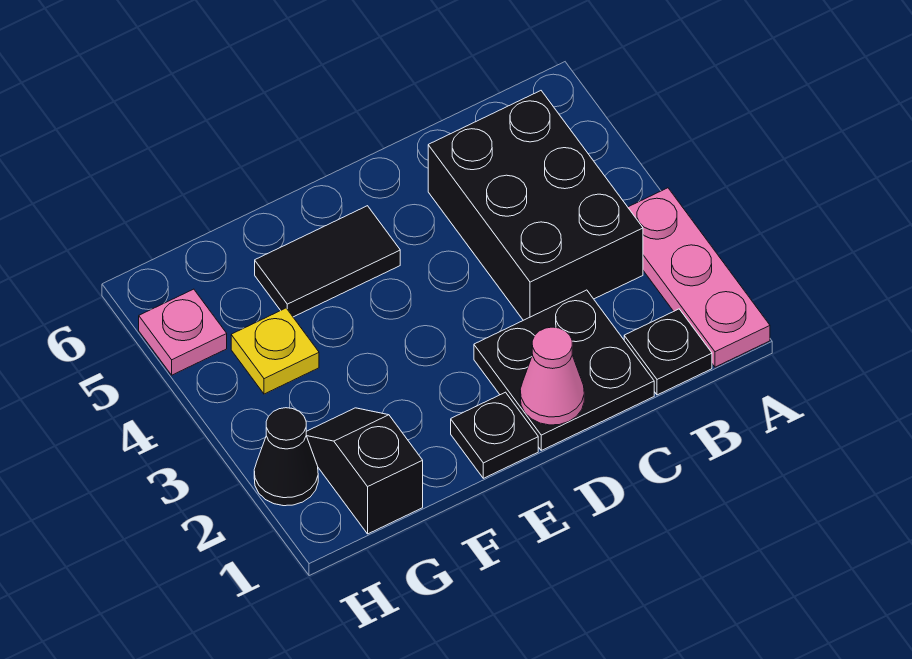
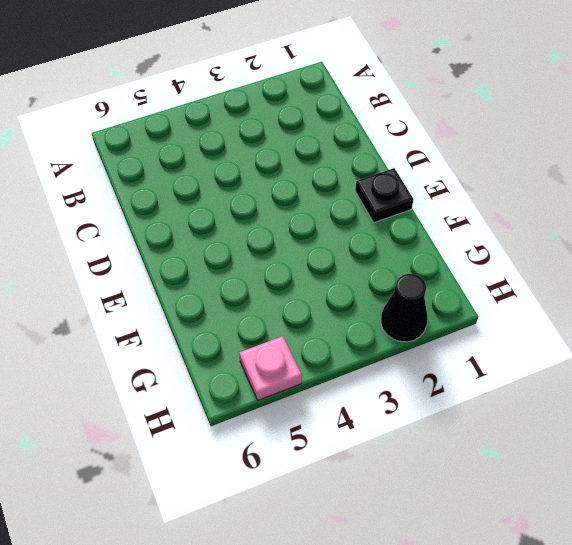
none -> pink plate A1:A3 level 1
none -> black plate B1 level 1

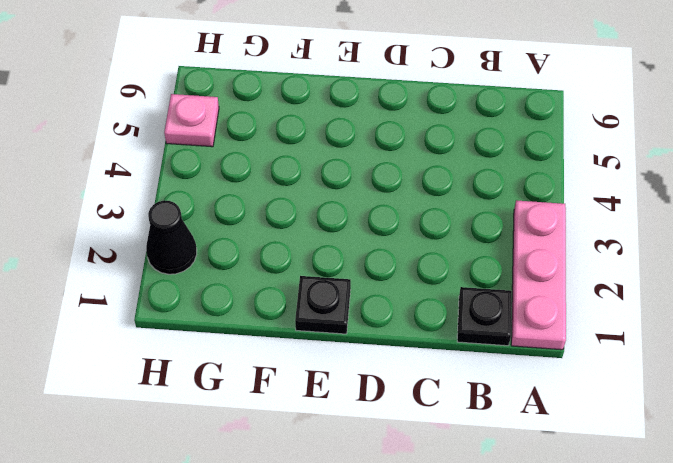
none -> black brick B3:C5 level 1
none -> black plate C1:D2 level 1

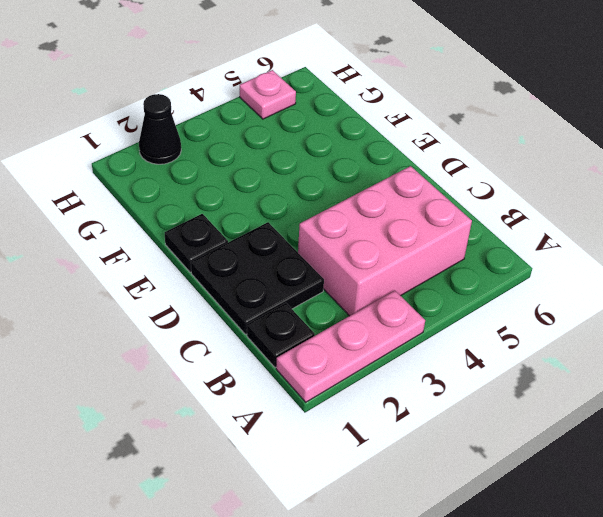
pink brick B3:C5 level 1 -> black brick B3:C5 level 1
none -> black tile E5:F5 level 1
none -> black slope G1:G2 level 1 top 1

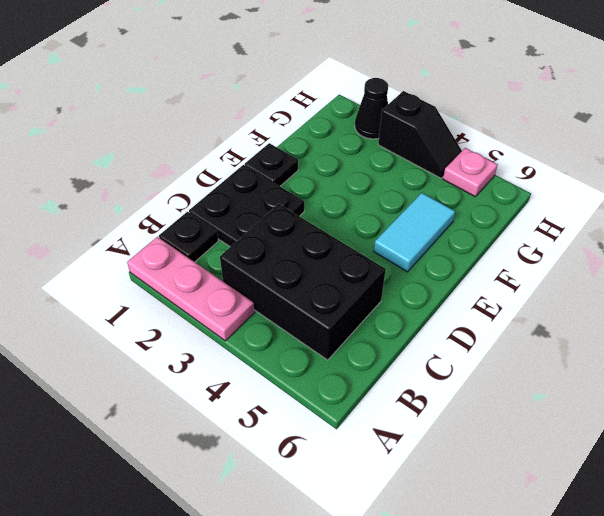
cyan tile E5:F5 level 1 -> black tile E5:F5 level 1
black slope H3:H4 level 1 top 3 -> black slope G1:G2 level 1 top 1
none -> yellow plate G4 level 1
none -> pink cone D1 level 2

